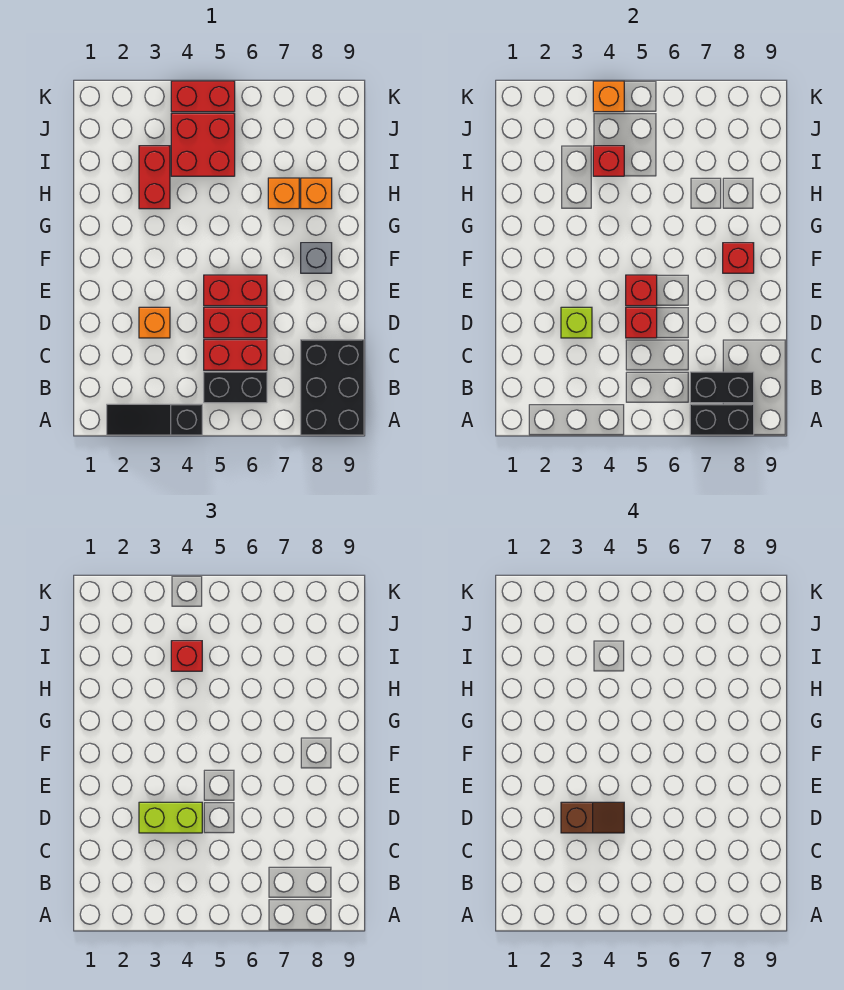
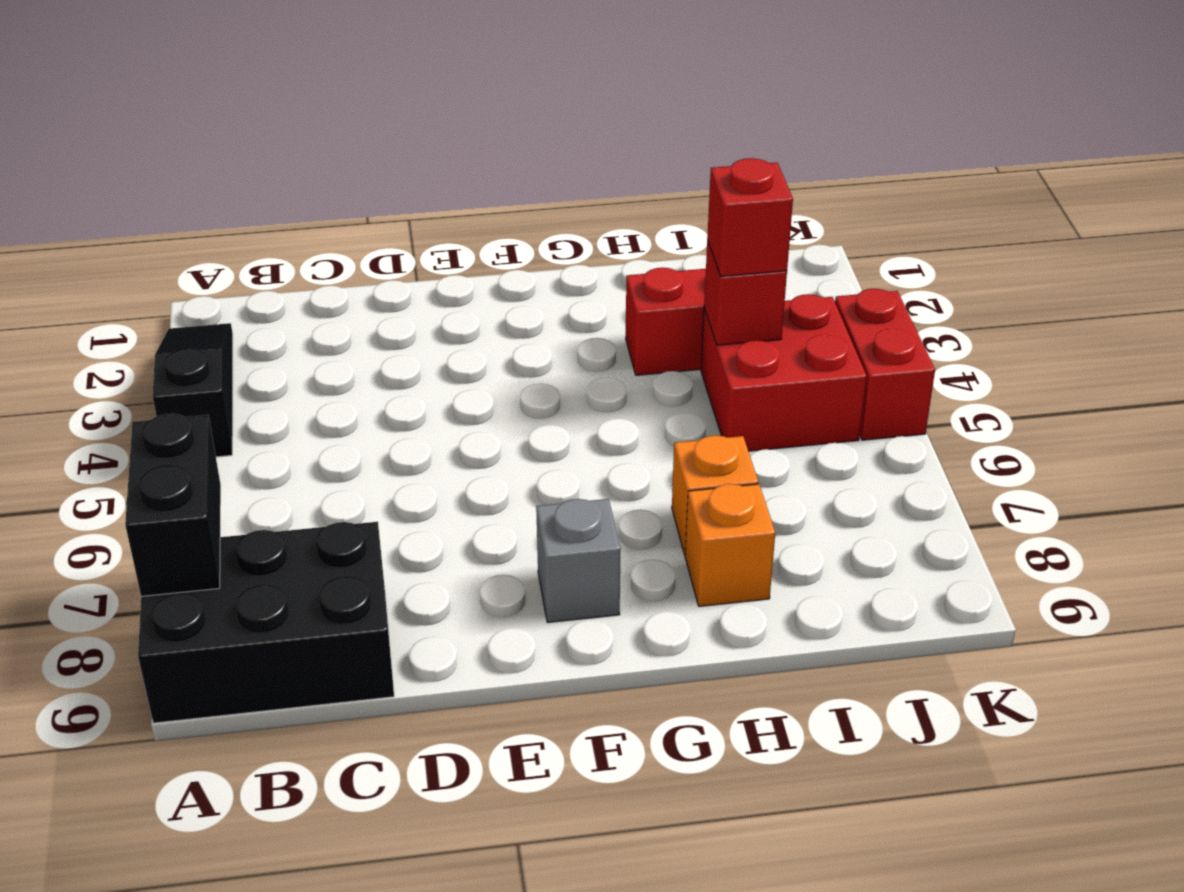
none -> black brick B5:B6 level 1
none -> red brick C5:C6 level 1
none -> orange brick D3 level 1

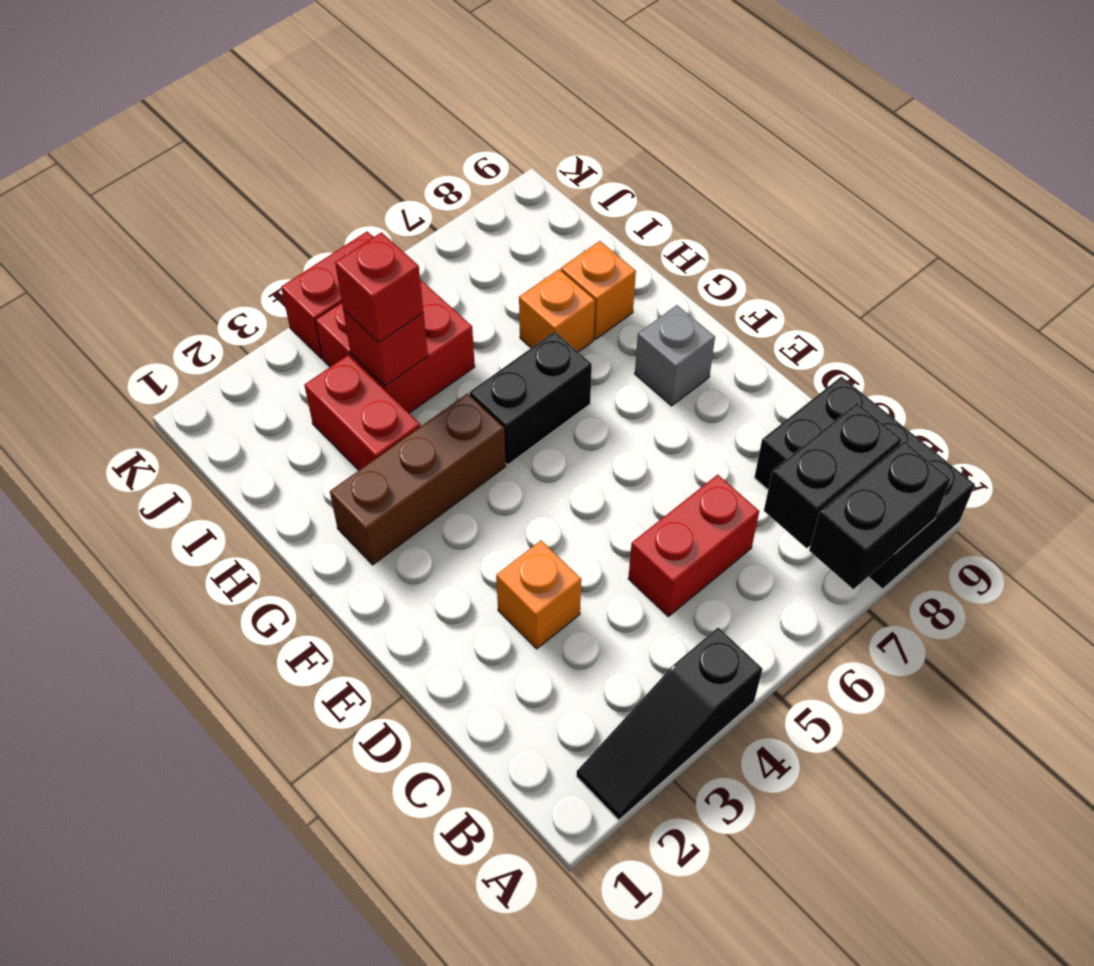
brown brick G2:G4 level 1 -> none
black brick G5:G6 level 1 -> black brick B5:B6 level 1
none -> red brick D5:D6 level 1
none -> red brick E5:E6 level 1
none -> lime brick D3 level 2

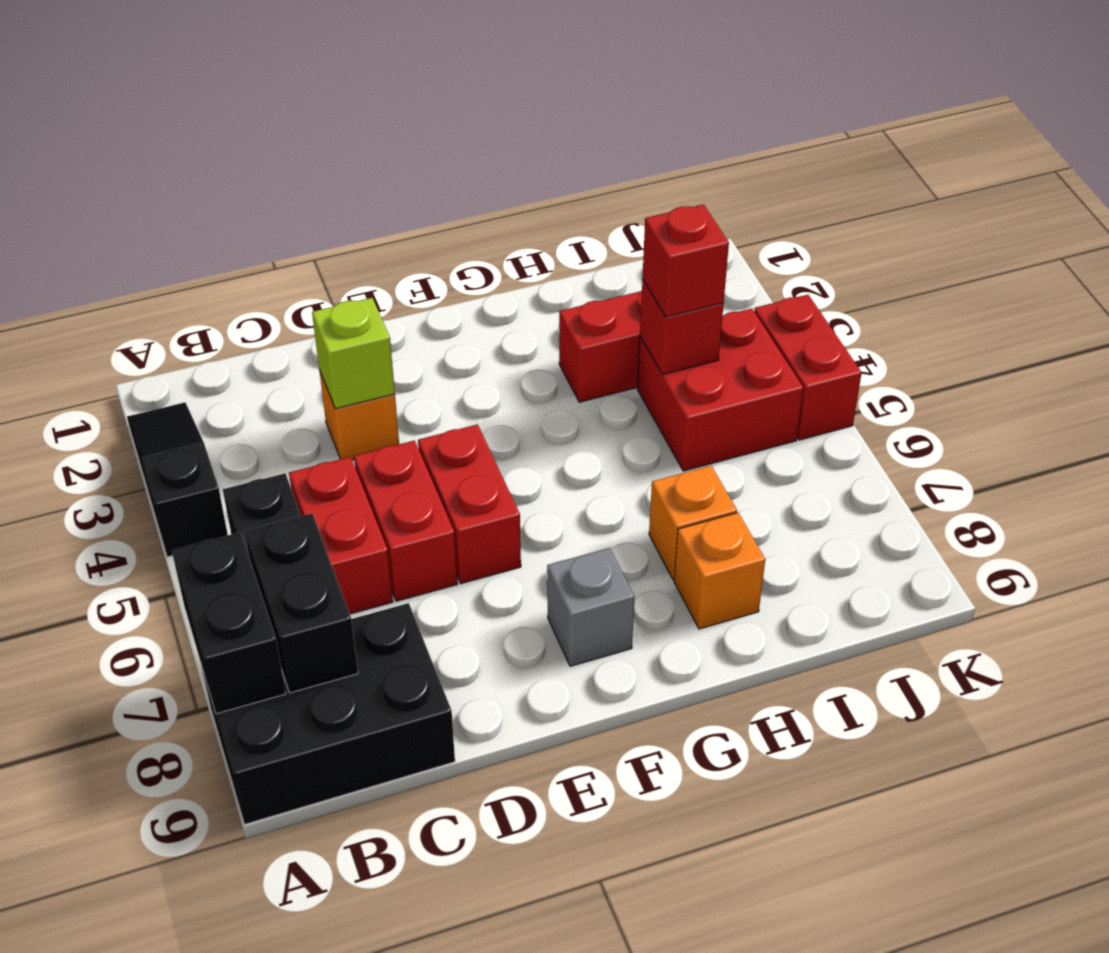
none -> red brick D5 level 2
none -> red brick E5 level 2
none -> red brick F8 level 2

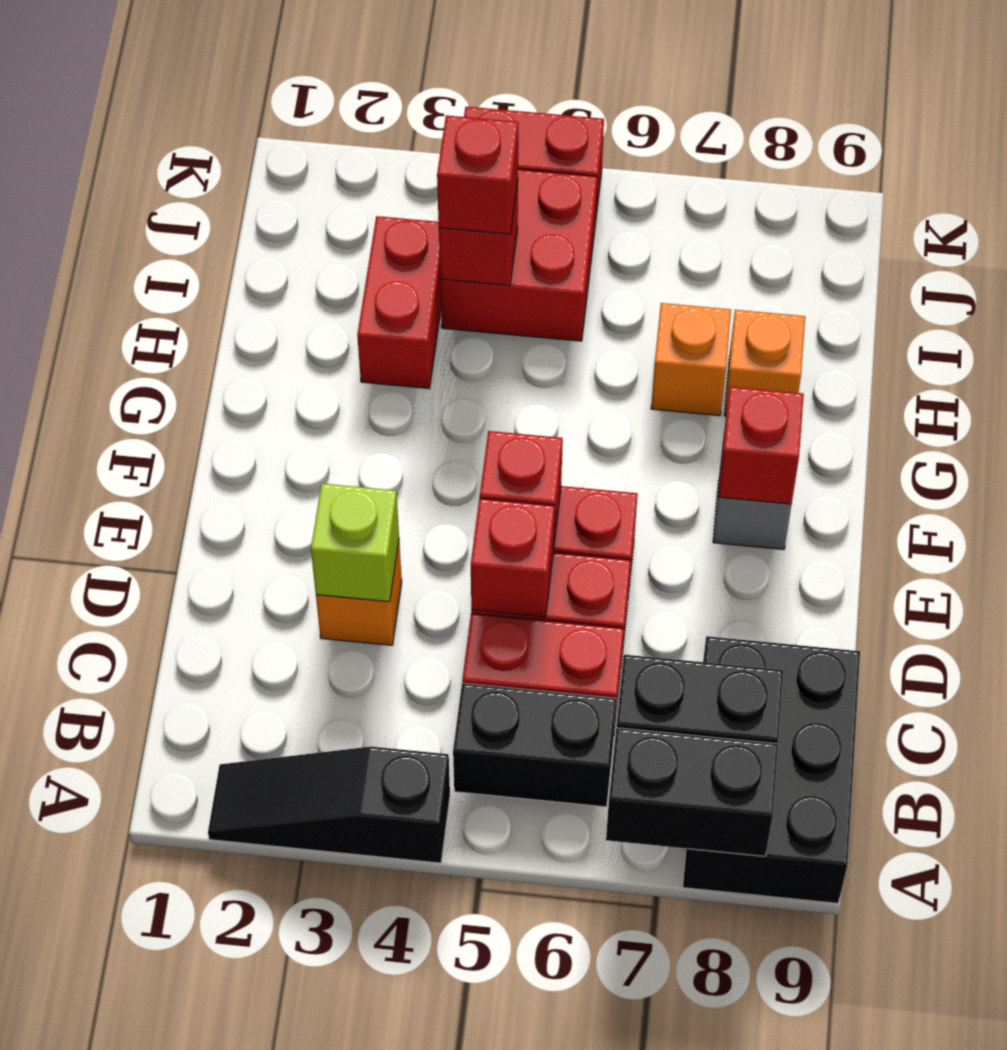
none -> orange brick K4 level 2
none -> lime brick D3:D4 level 3
none -> brown slope D3:D4 level 4 top 3

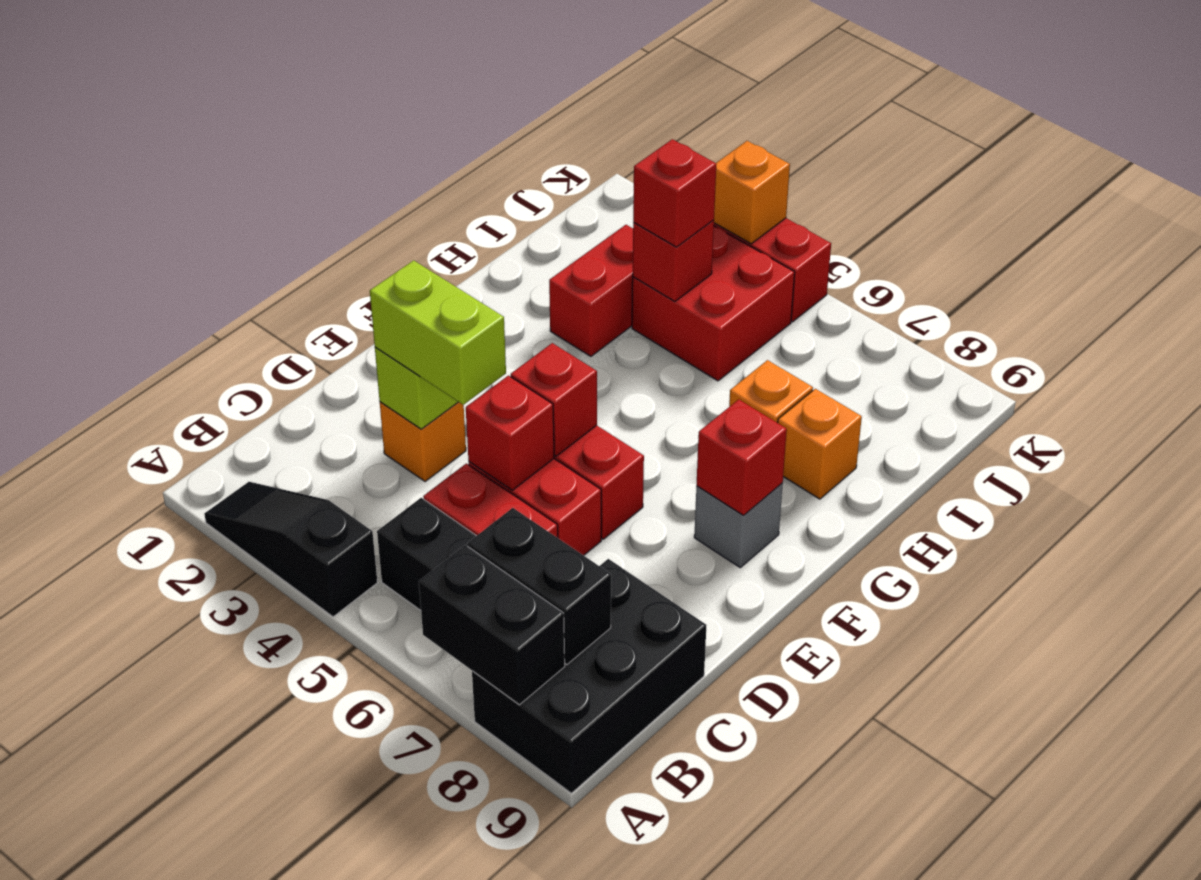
none -> brown slope D3:D4 level 4 top 3

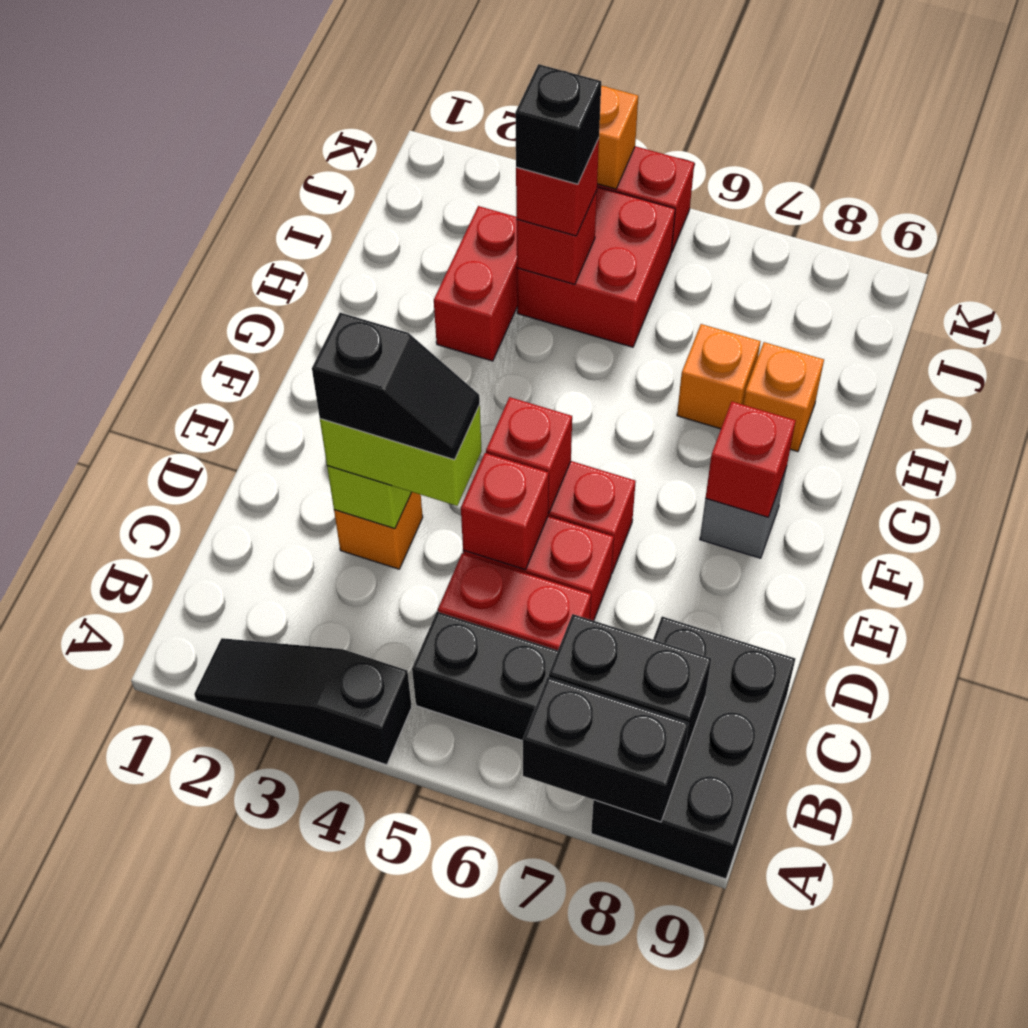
black slope D3:D4 level 4 top 3 -> brown slope D3:D4 level 4 top 3
black brick I4 level 4 -> none

